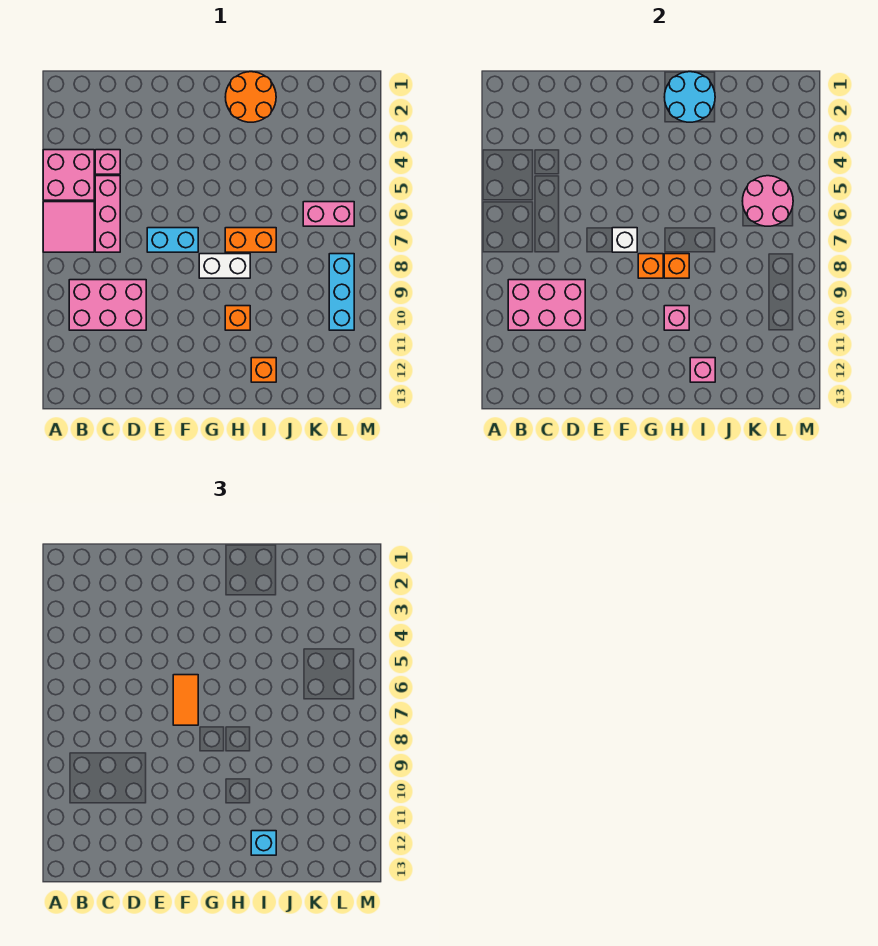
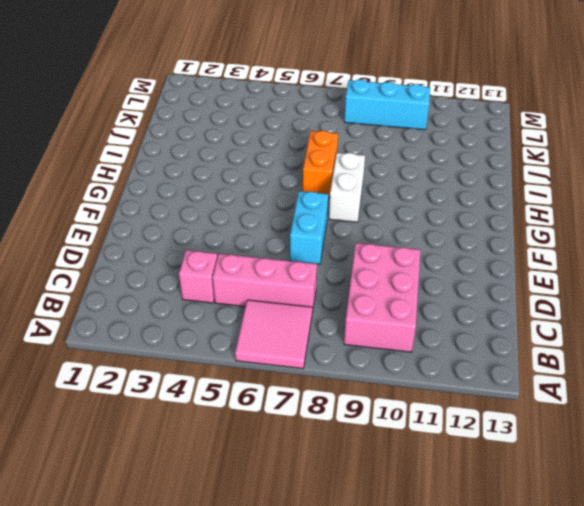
none -> pink brick A4:B5 level 1
none -> orange round brick H1:I2 level 1
none -> orange brick H10 level 1

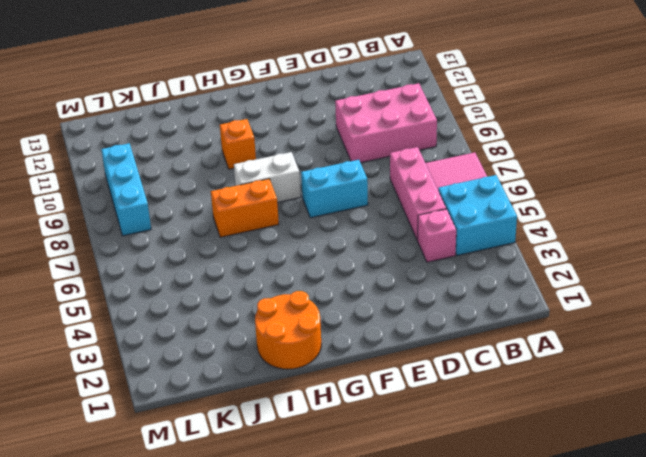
cyan brick A4:B5 level 1 -> pink brick A4:B5 level 1
none -> orange brick I12 level 1
none -> pink brick K6:L6 level 1
none -> pink brick B9:D10 level 2

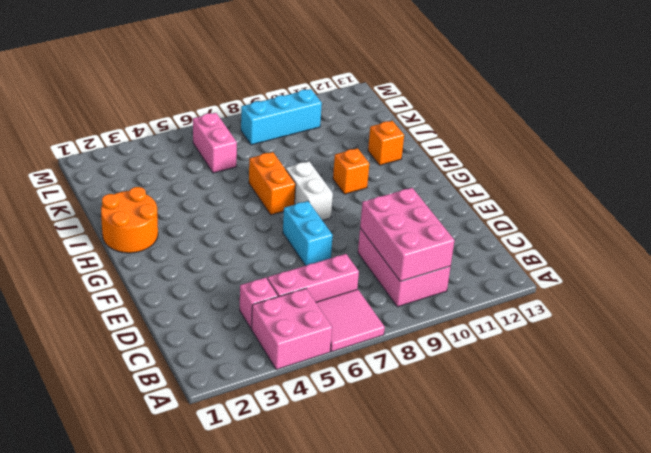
none -> white brick F7 level 2
none -> orange brick G8 level 2
none -> cyan round brick H1:I2 level 2

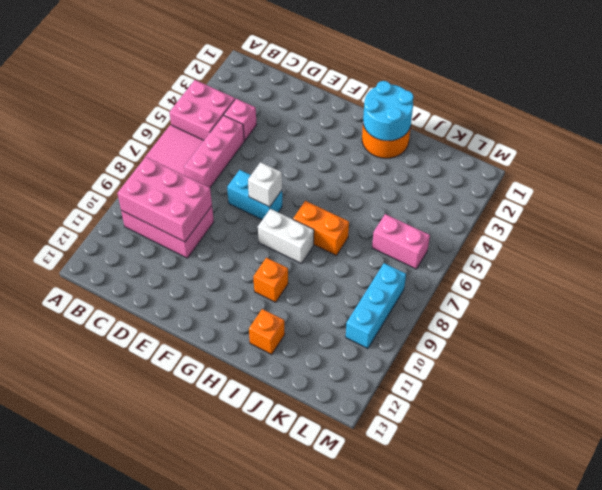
none -> orange brick G8 level 2
none -> orange brick H8 level 2
none -> pink brick H10 level 2

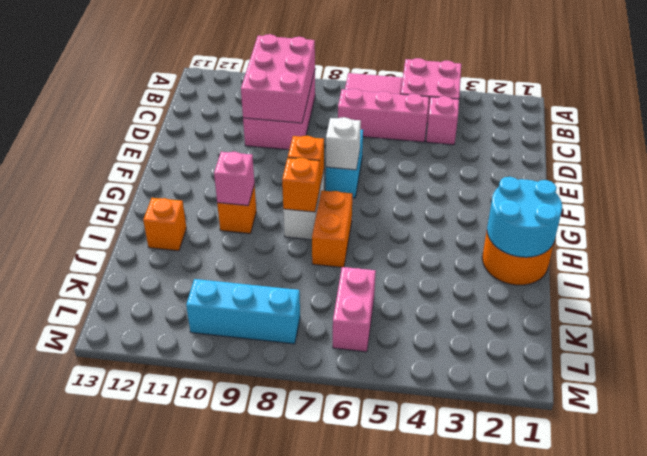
none -> pink brick I12 level 2
none -> pink round brick K5:L6 level 2
none -> orange tile F6:F7 level 3

